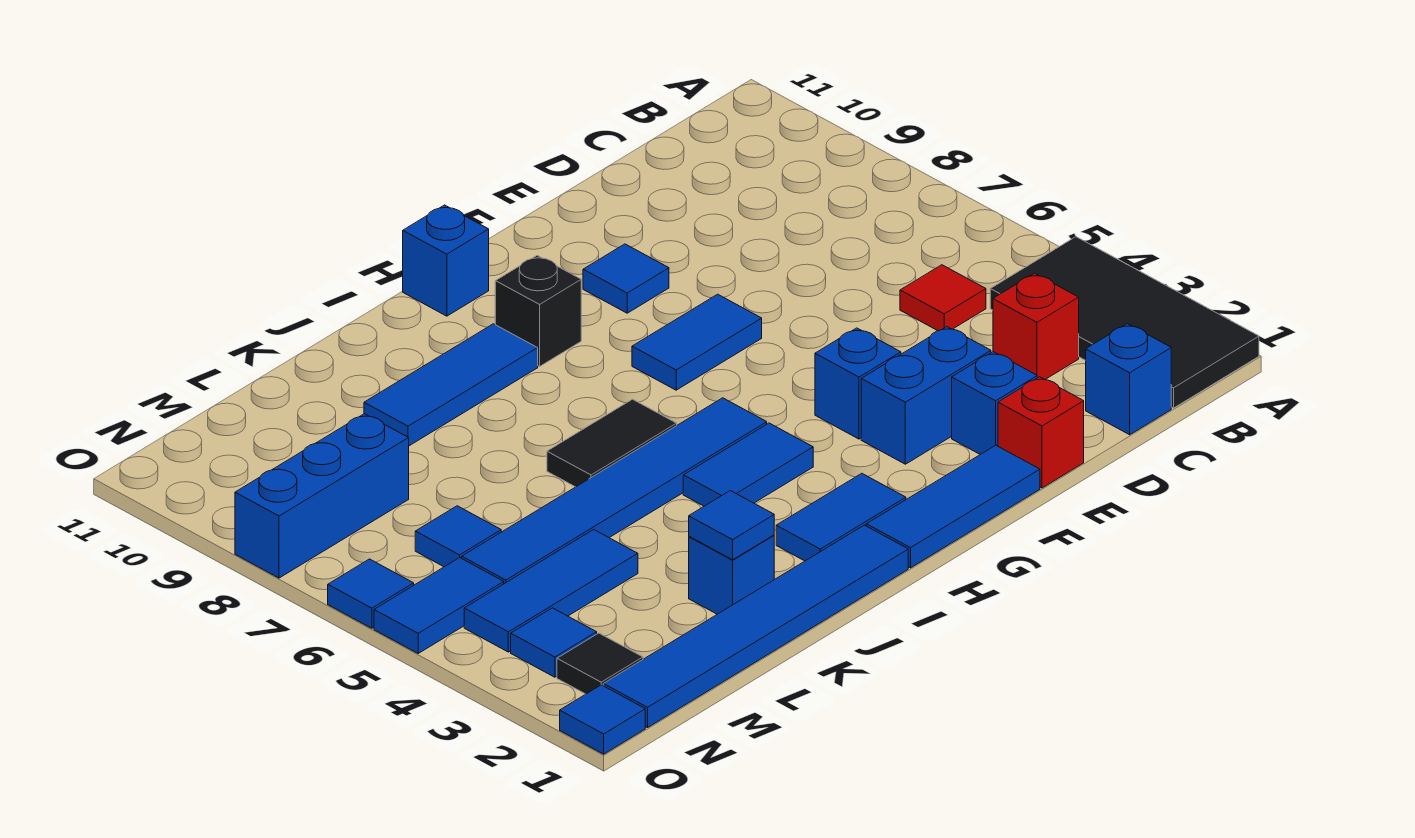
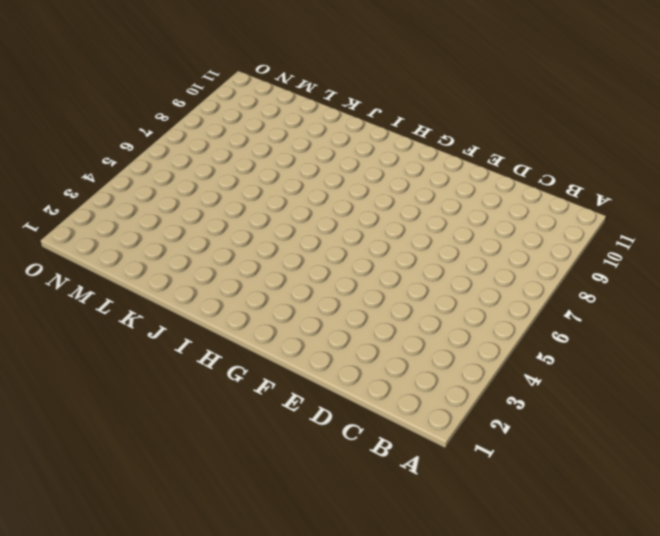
none -> black tile A1:B4 level 1
none -> blue brick C1 level 1
none -> red brick C3 level 1

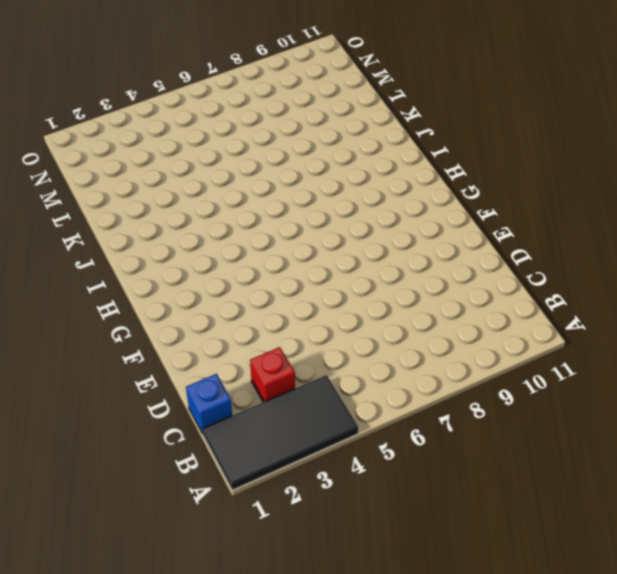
none -> red tile C5 level 1
none -> red brick E1 level 1
none -> blue brick E2 level 1

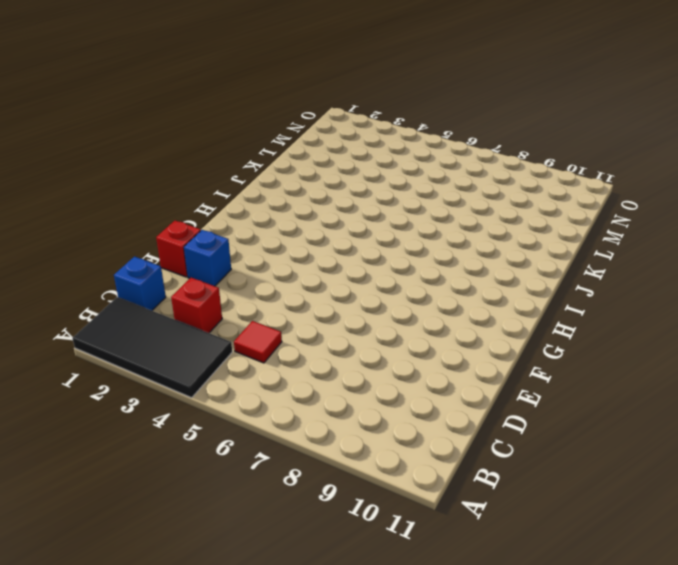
none -> blue brick E3:F3 level 1
none -> blue tile F1:H1 level 1
none -> blue brick F4 level 1

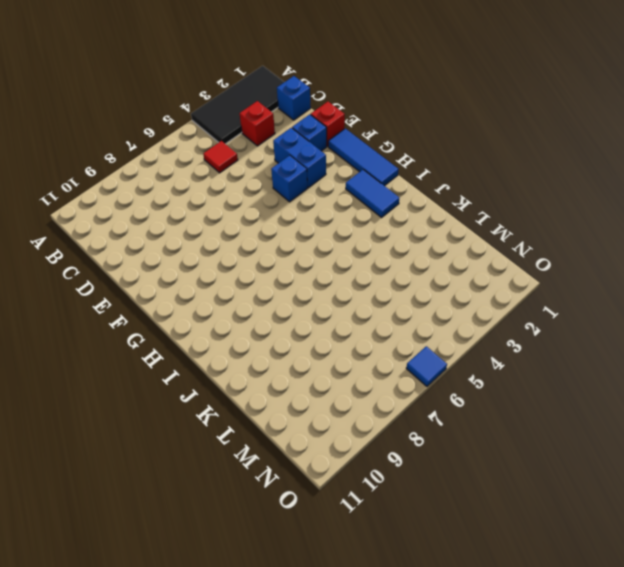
none -> blue tile F7:G7 level 1
none -> blue tile F9 level 1
none -> blue tile H4:I4 level 1

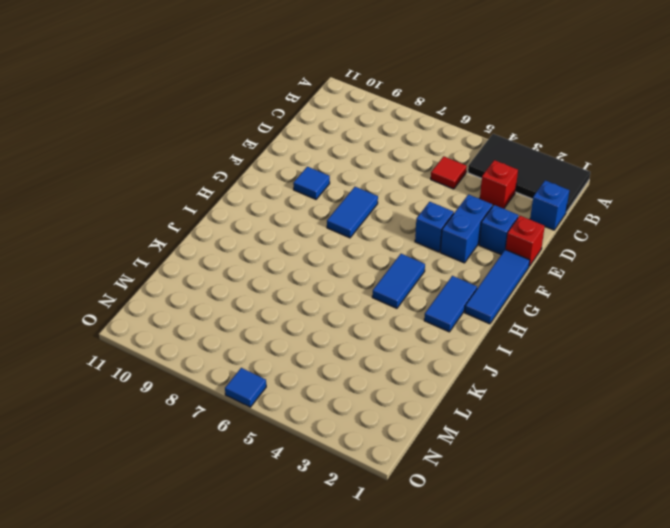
none -> blue tile H5:M5 level 1
none -> black brick H9 level 1
none -> blue brick H11 level 1

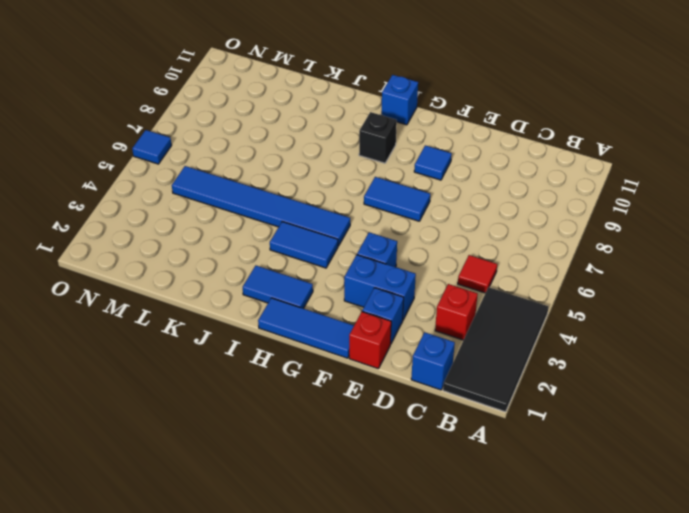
none -> blue tile I1:N1 level 1
none -> black tile I6:J6 level 1
none -> blue tile I9:K9 level 1

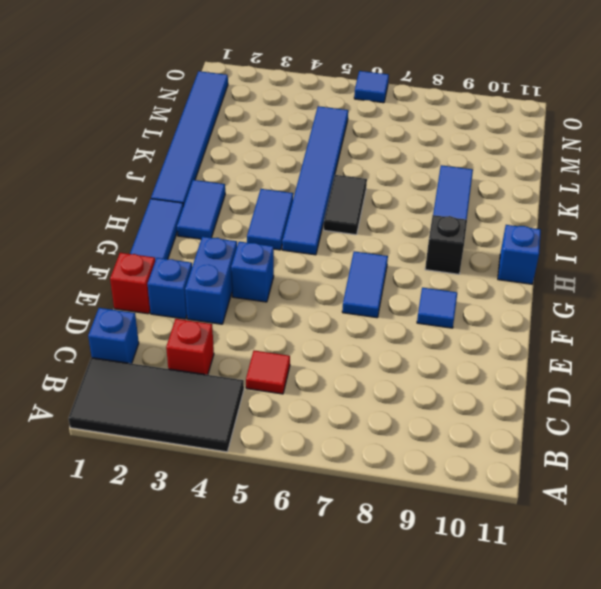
none -> blue brick K2 level 1
none -> blue tile L4:N4 level 1
none -> blue tile M6 level 1

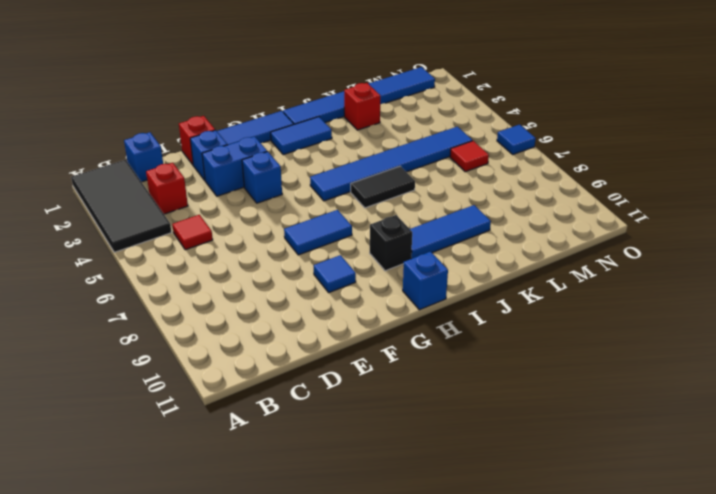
red brick K2 level 1 -> blue brick K2 level 1
red tile M6 level 1 -> blue tile M6 level 1
none -> blue tile H4:I4 level 1
none -> blue tile L4:N4 level 1
none -> blue brick M8:O8 level 1

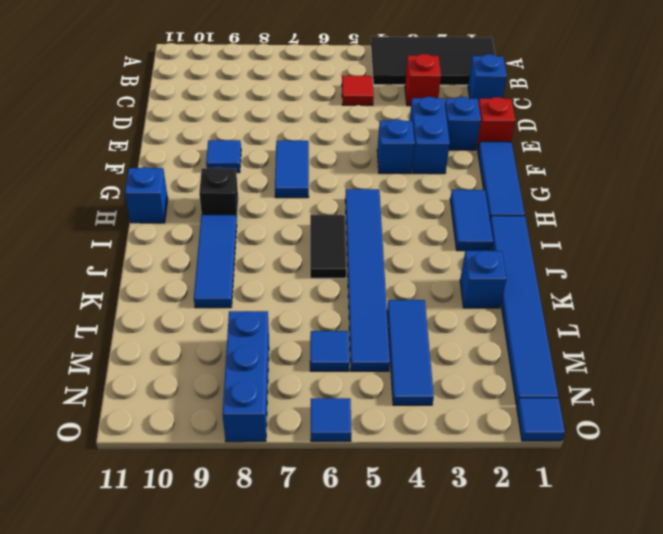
none -> blue tile H4:I4 level 1
none -> black tile N2 level 1
none -> blue tile N3 level 1

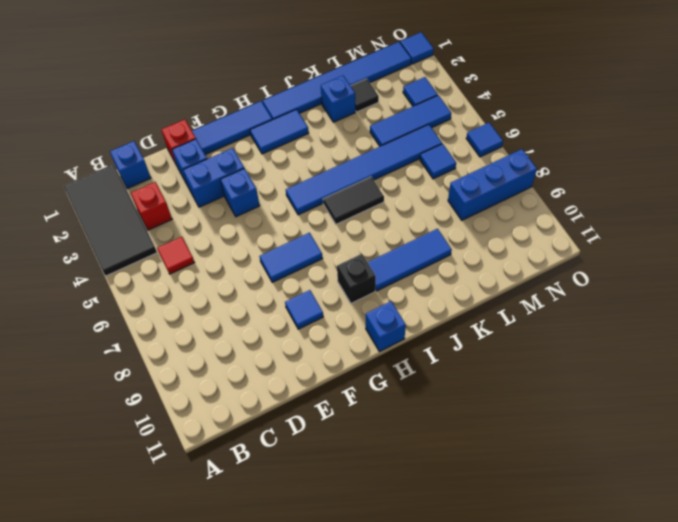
black tile L2 level 1 -> black tile N2 level 1
none -> blue tile H4:I4 level 1
none -> blue tile N5:O5 level 1
none -> blue tile K2 level 2

